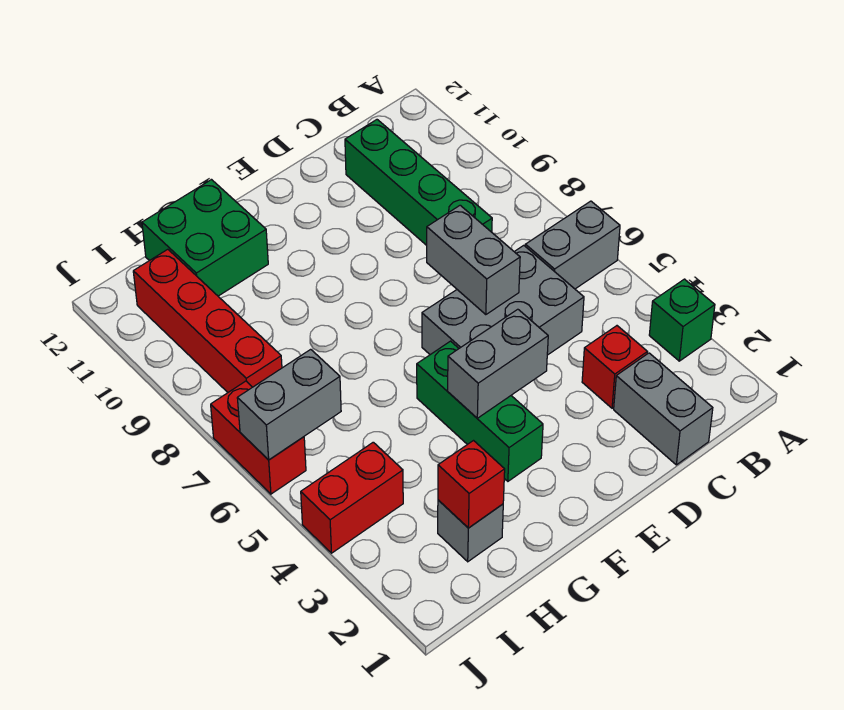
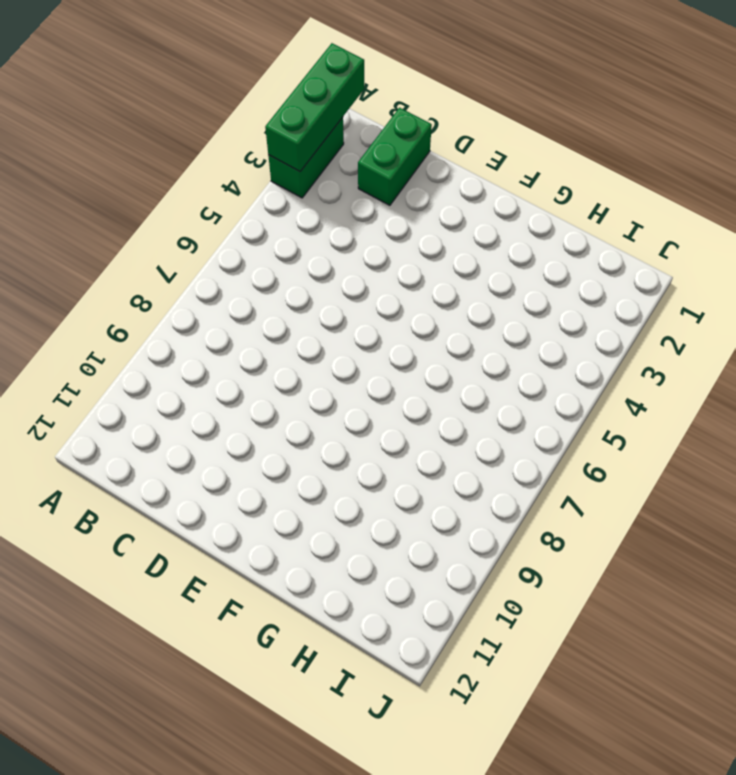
green brick A1:A3 level 2 -> green brick F3:F5 level 1
green brick A2:A3 level 1 -> green brick A3 level 1
green brick C1:C2 level 1 -> grey brick C1:C2 level 1
none -> grey brick A6:B6 level 1
none -> red brick C3 level 1
none -> grey brick C5:E6 level 1

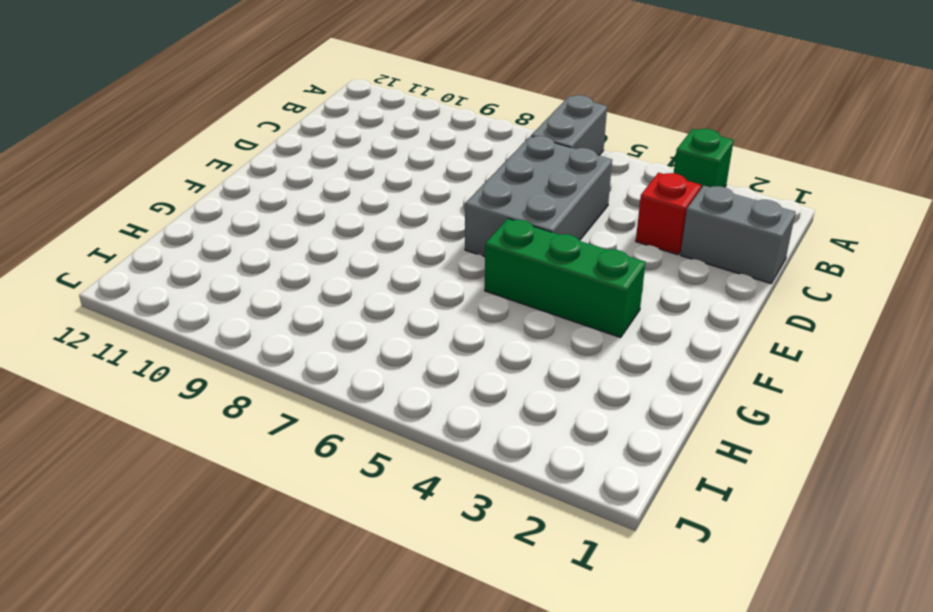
none -> green brick C8:C11 level 1
none -> green brick G11:H12 level 1
none -> grey brick H2 level 1

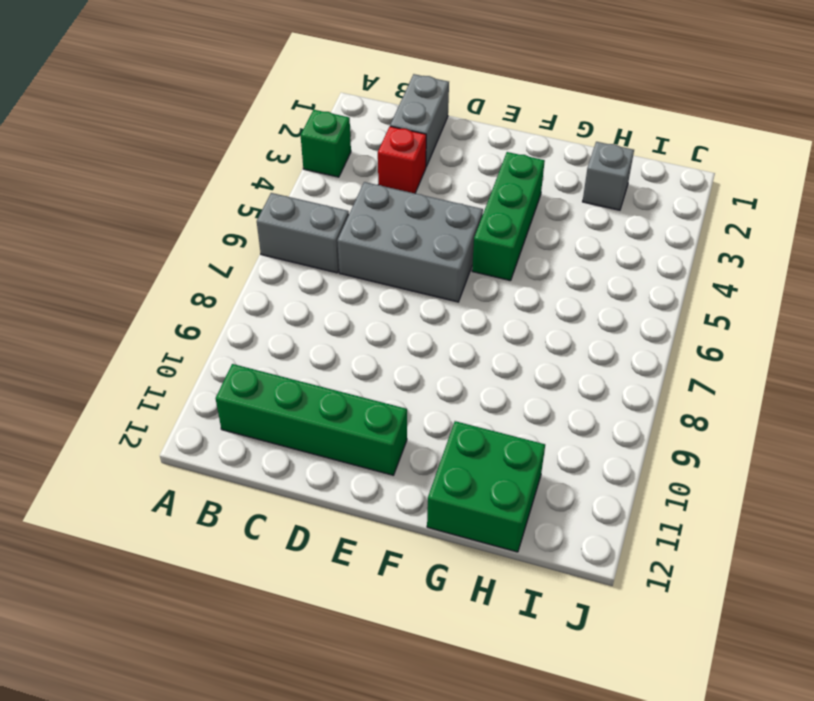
green brick B11:E11 level 1 -> green brick C8:C11 level 1
none -> red brick I4:J4 level 1
none -> red brick I8:I11 level 1
none -> red brick J6:J7 level 1

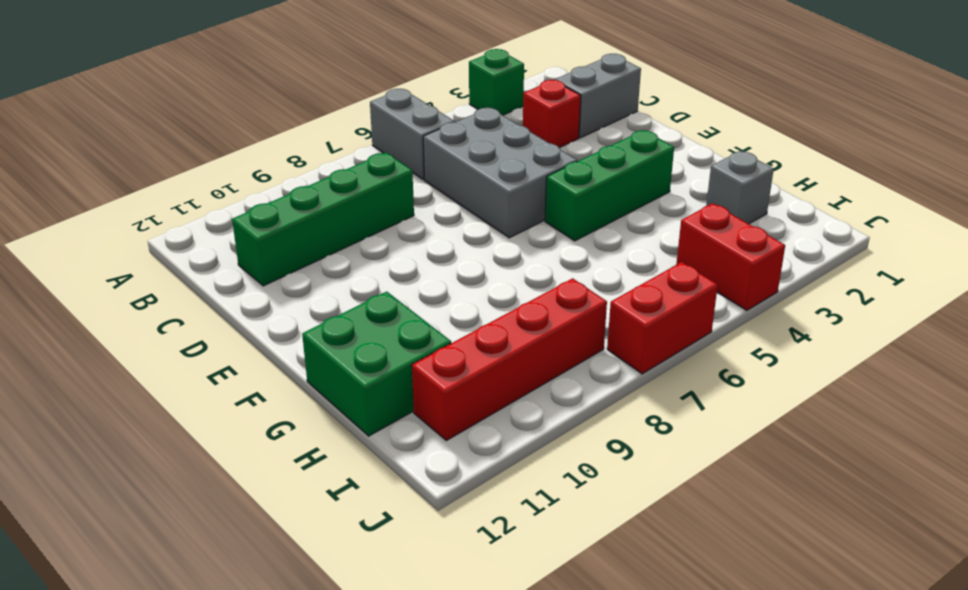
none -> grey brick D6:D7 level 2
none -> grey brick E4:F4 level 2
none -> red brick H2 level 2

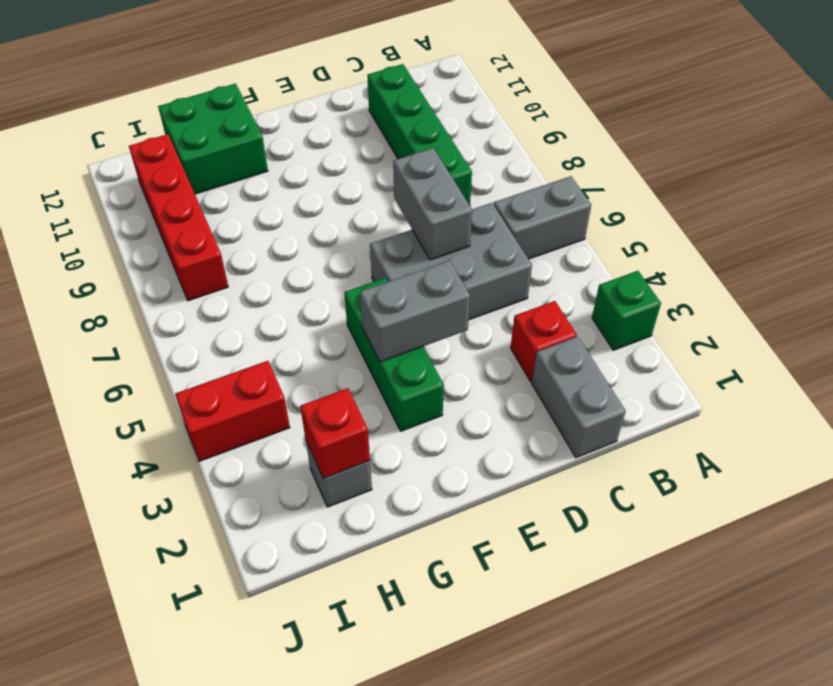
none -> red brick J6:J7 level 1
none -> grey brick I6:J6 level 2

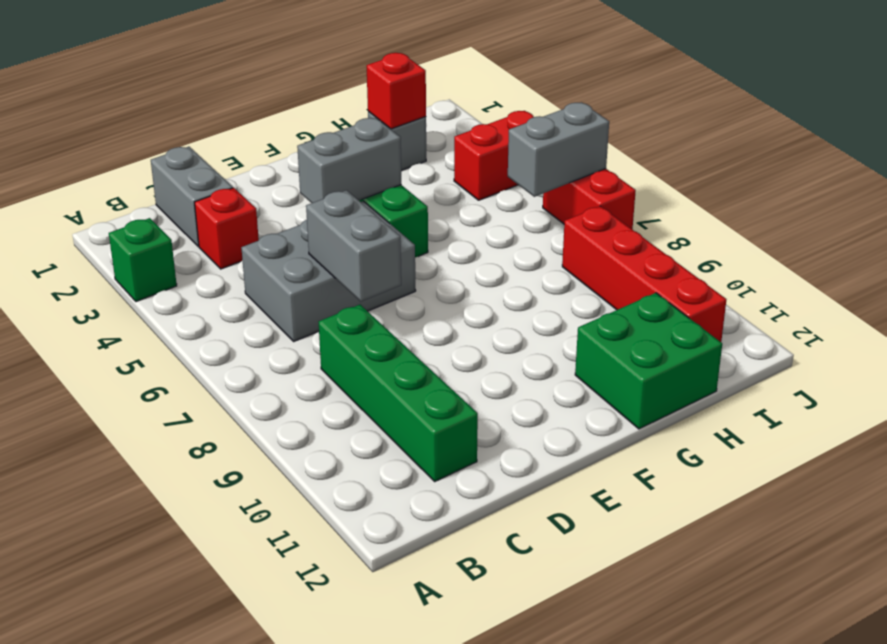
none -> grey brick A6:B6 level 1

